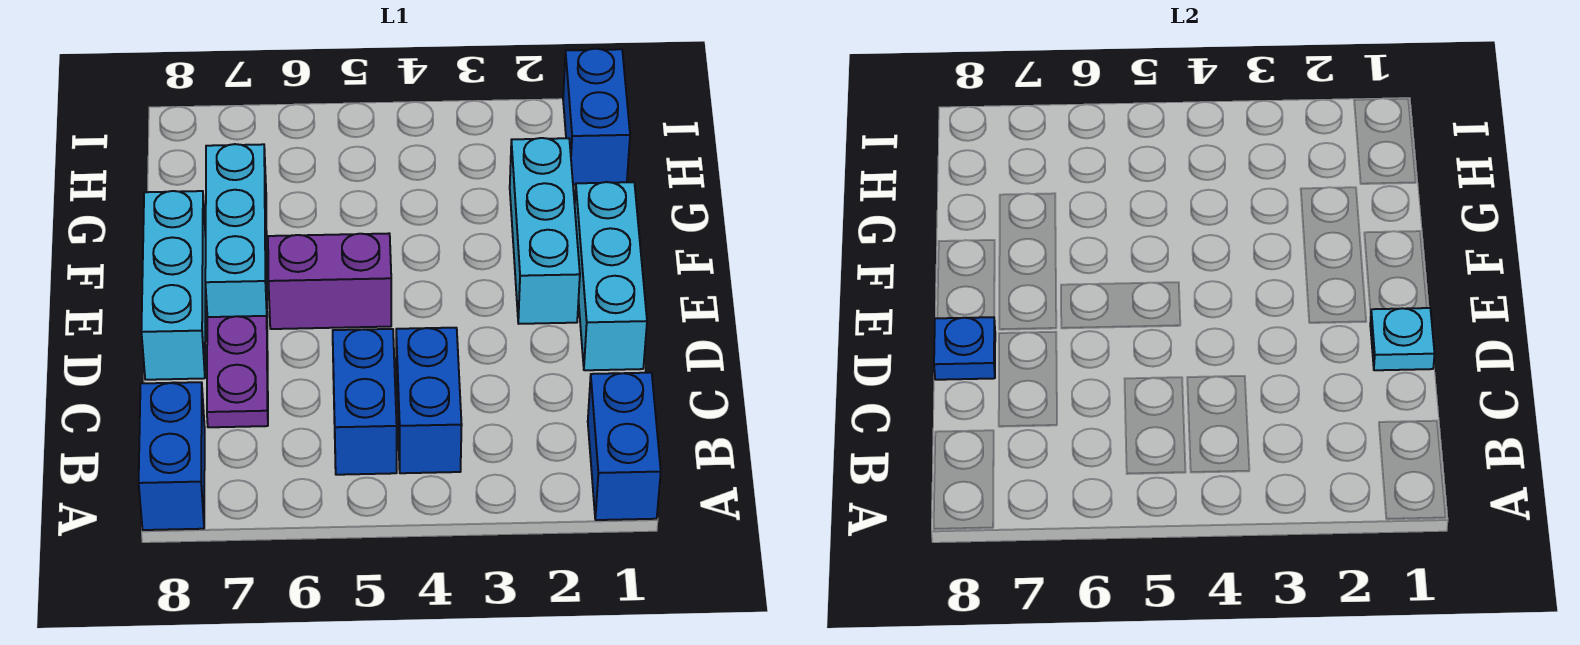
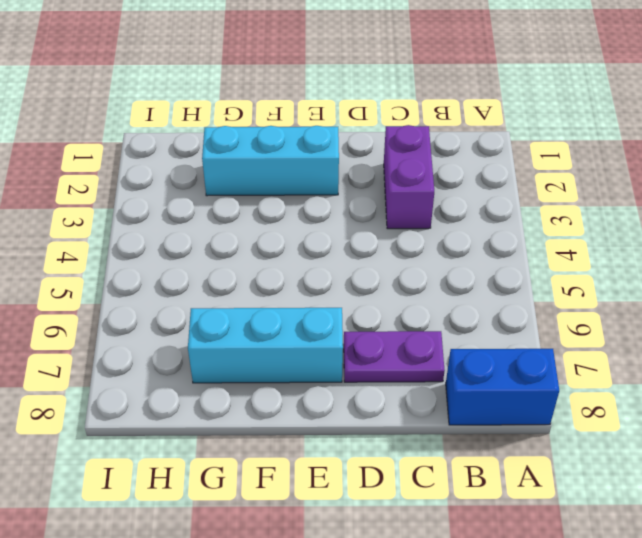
purple brick C2:C3 level 1 -> purple brick E5:E6 level 1
none -> blue brick A1:B1 level 1
none -> blue brick B4:C4 level 1
none -> blue brick B5:C5 level 1

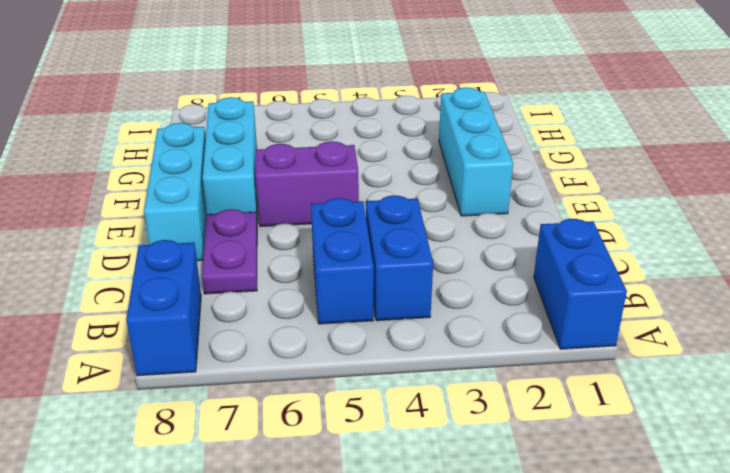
none -> cyan brick D1:F1 level 1
none -> blue brick H1:I1 level 1
none -> cyan plate D1 level 2

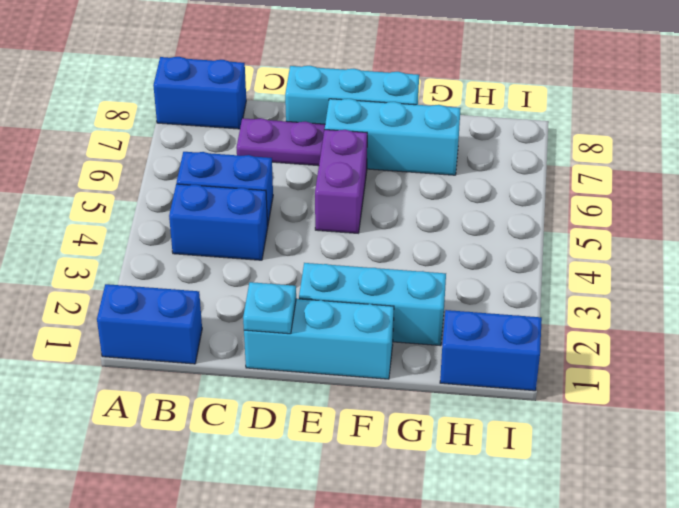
none -> blue plate D8 level 2

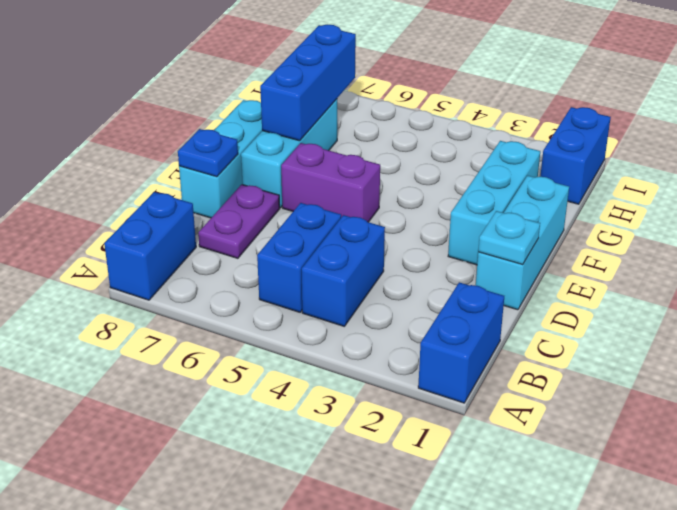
blue brick F7:H7 level 2 -> none

